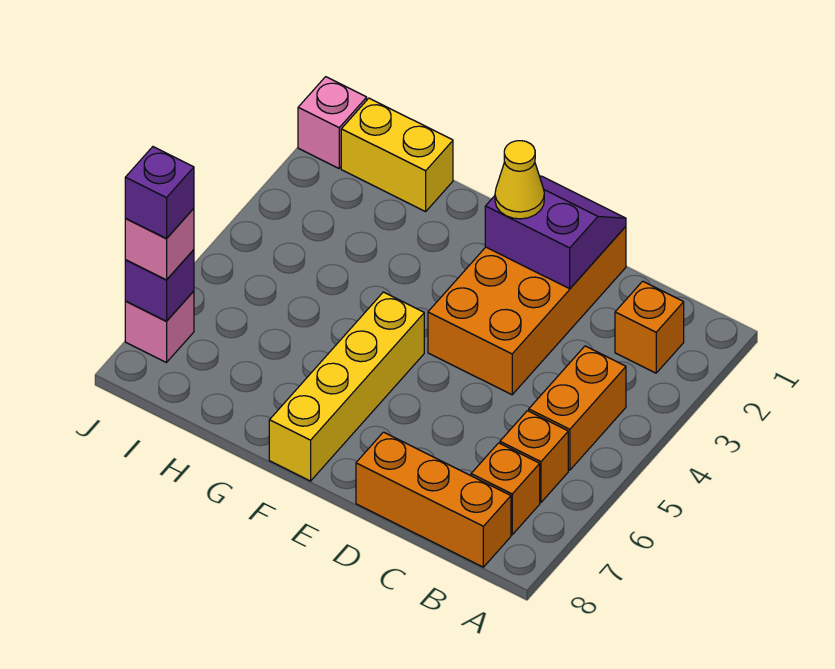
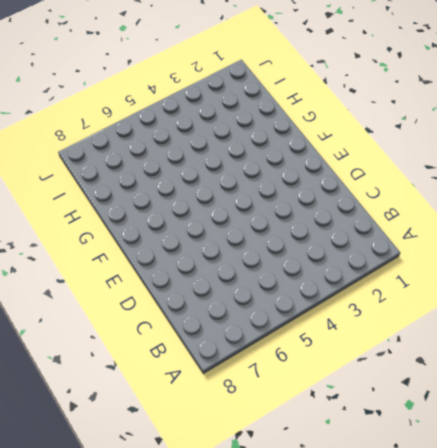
none -> orange brick B2 level 1
none -> orange brick B4:B5 level 1
none -> orange brick B6 level 1

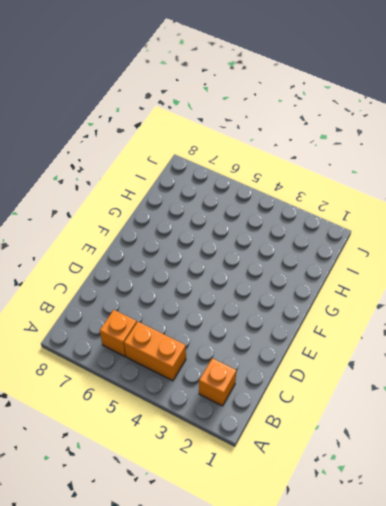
none -> orange brick B7 level 1
none -> orange brick B8:D8 level 1
none -> orange brick D1:E4 level 1

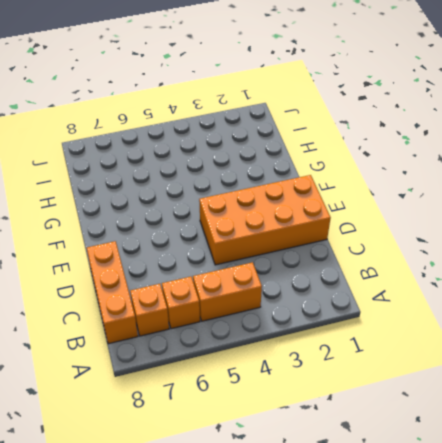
none -> orange brick B2 level 1
none -> yellow brick F5:F8 level 1
none -> yellow brick H1:I1 level 1

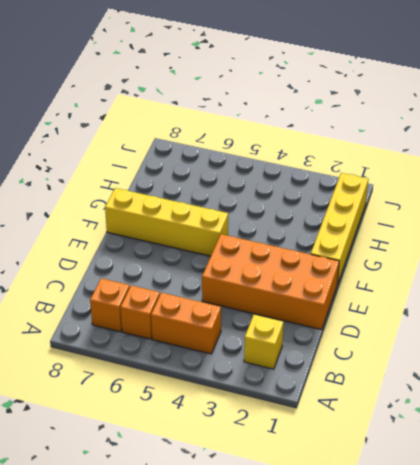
yellow brick B2 level 1 -> orange brick B2 level 1
yellow brick F1:I1 level 1 -> yellow brick H1:I1 level 1
none -> orange brick B8:D8 level 1
none -> pink brick J1 level 1
none -> pink brick J7 level 1

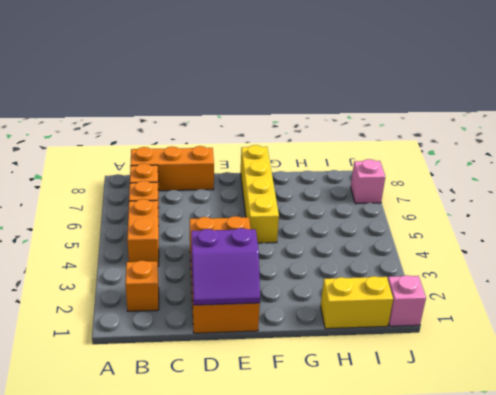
none -> purple brick J7 level 2
none -> yellow cone E2 level 3
none -> pink brick J7 level 3

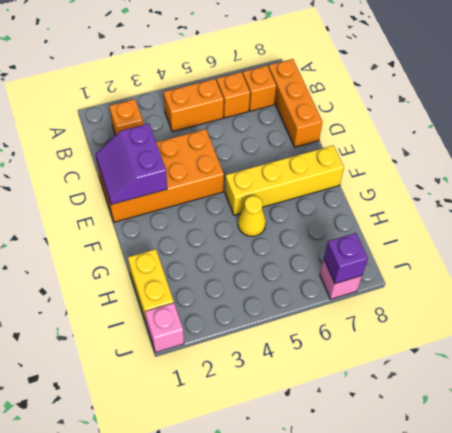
yellow cone G5 level 1 -> yellow cone E2 level 3
none -> pink brick J7 level 3
none -> purple brick J7 level 4

